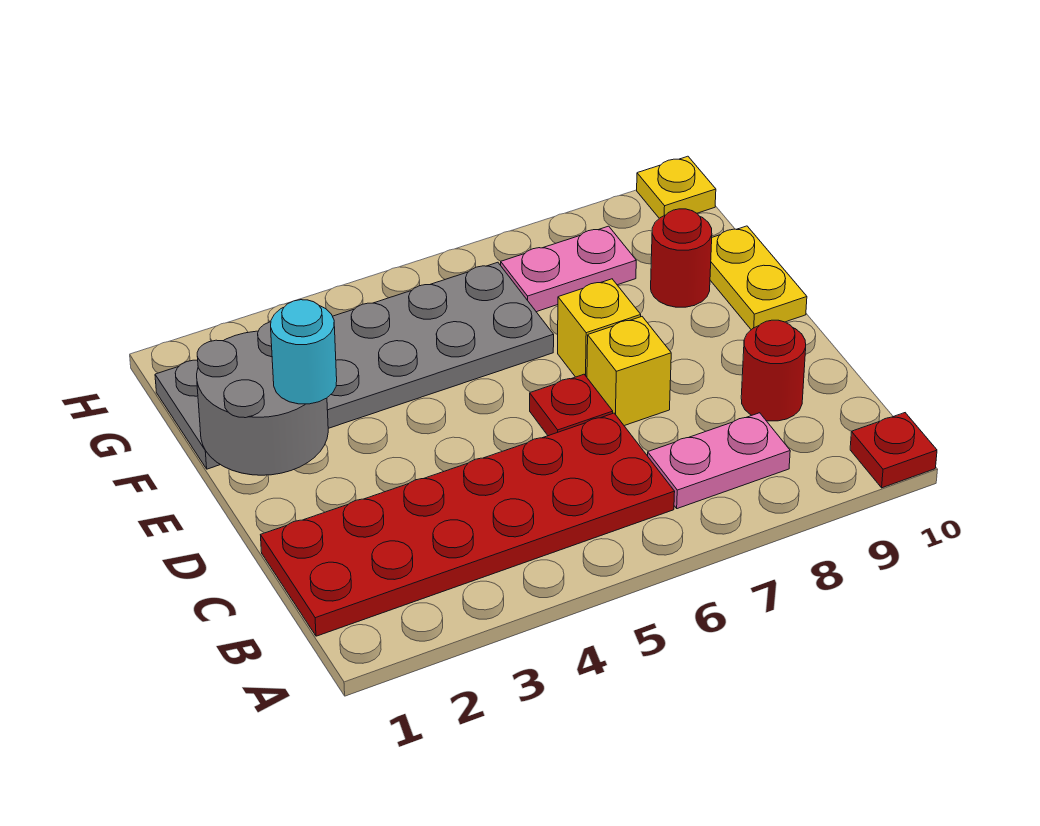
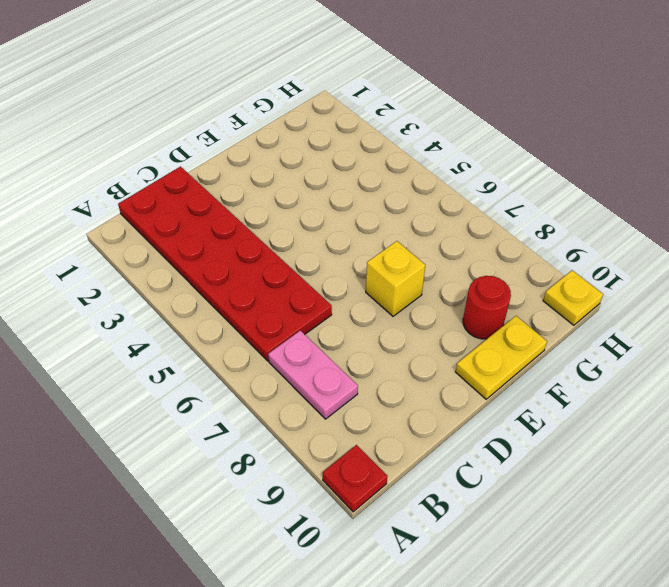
none -> red round brick C9 level 1
none -> red plate D6 level 1
none -> yellow brick D7 level 1

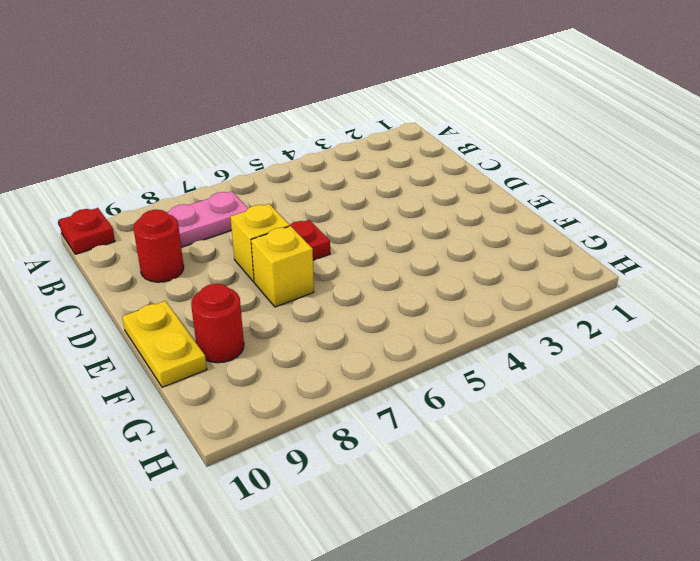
none -> red plate B1:C6 level 1
none -> grey plate F1:G6 level 1
none -> pink plate G7:G8 level 1

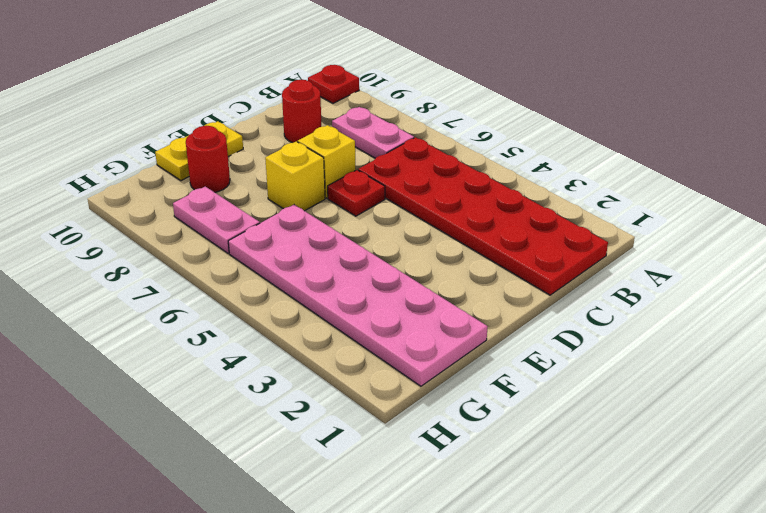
pink plate F1:G6 level 1 -> grey plate F1:G6 level 1
none -> yellow plate H10 level 1
none -> grey round brick E1:F2 level 2
none -> cyan round brick E2 level 3

